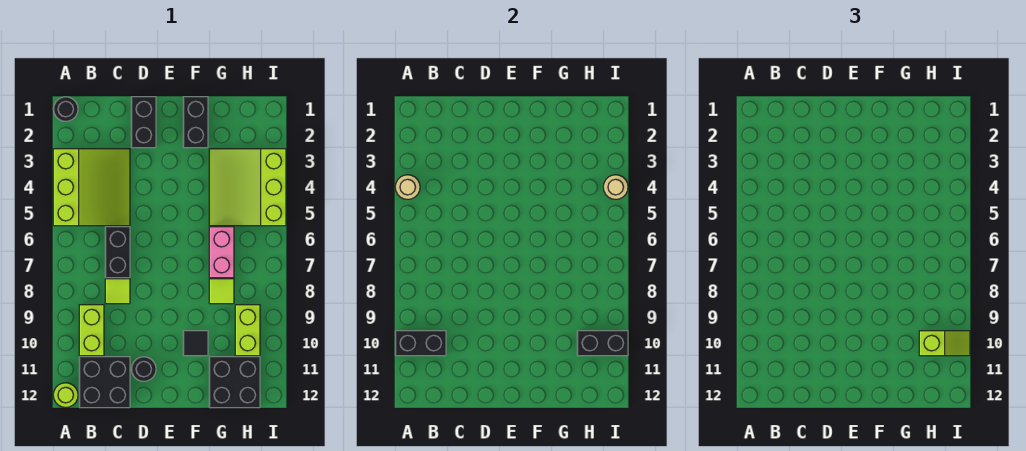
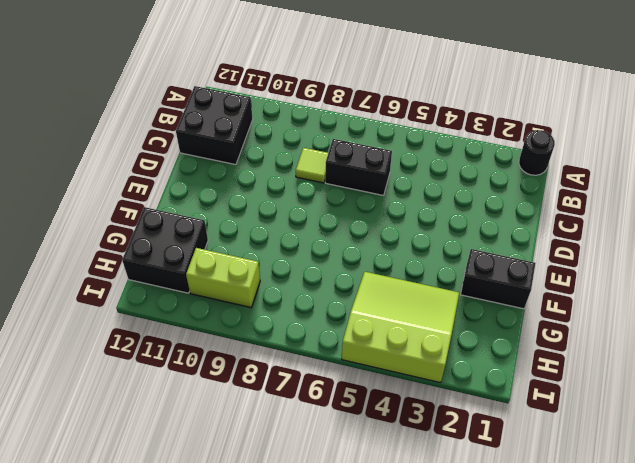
none -> lime slope A3:C5 level 1 top A
none -> lime round brick A12 level 1
none -> lime brick B9:B10 level 1

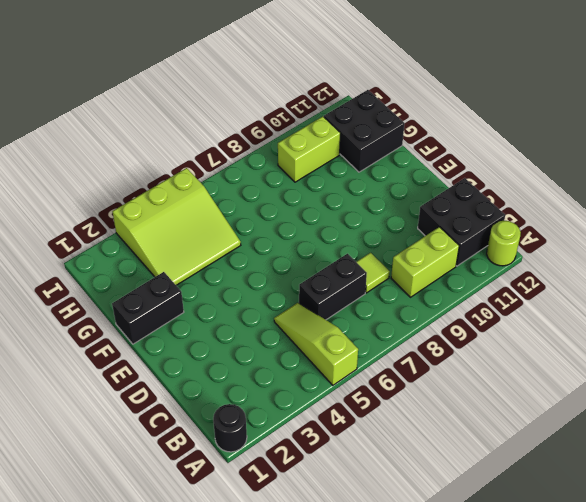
lime slope A5:C5 level 1 top A -> lime slope A3:C5 level 1 top A
none -> black brick D1:D2 level 1
none -> black round brick D11 level 1
none -> black tile F10 level 1

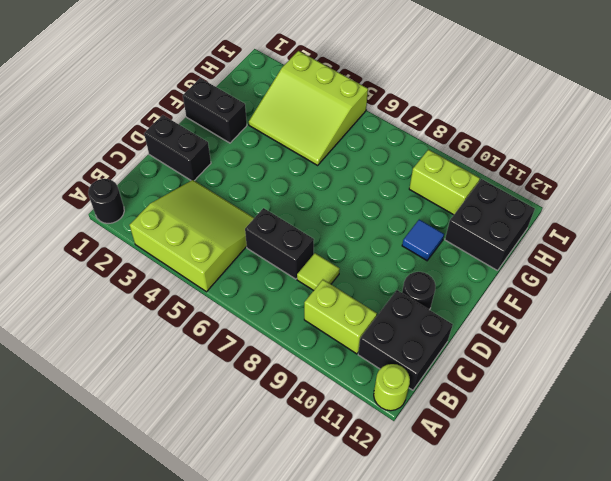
blue tile F10 level 1 -> black tile F10 level 1
none -> pink brick G6:G7 level 1
none -> lime tile G8 level 1
none -> tan round brick A4 level 2

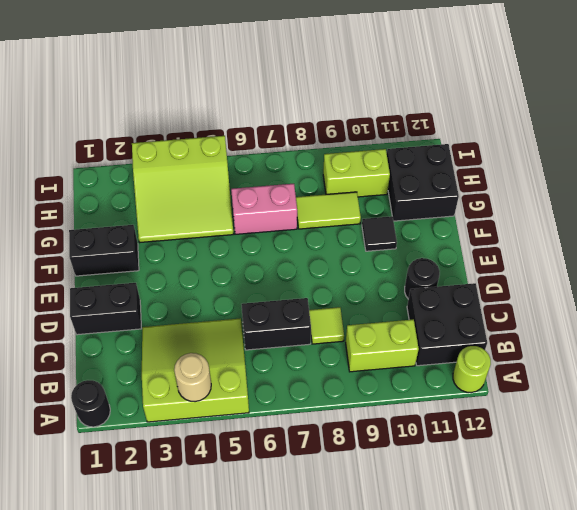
lime tile G8:G9 level 1 -> lime tile G8 level 1
none -> black brick A10:B10 level 2
none -> black brick H10:I10 level 2
none -> tan round brick I4 level 2

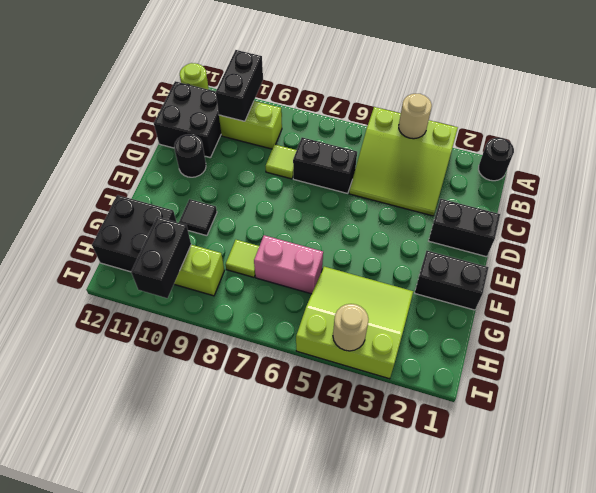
none -> lime slope H10:I10 level 3 top H

